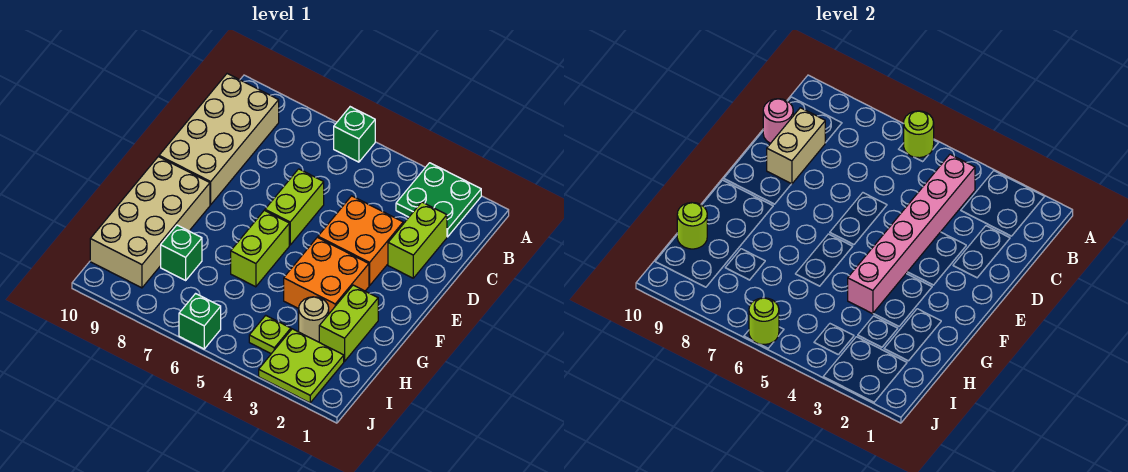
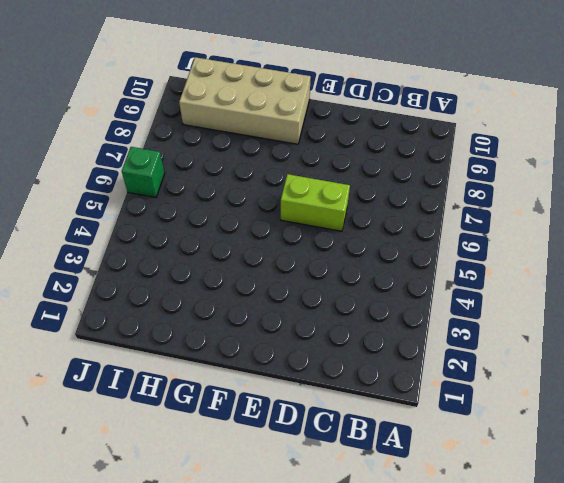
none -> green plate A2:B3 level 1
none -> green brick A6 level 1
none -> tan brick B9:E10 level 1

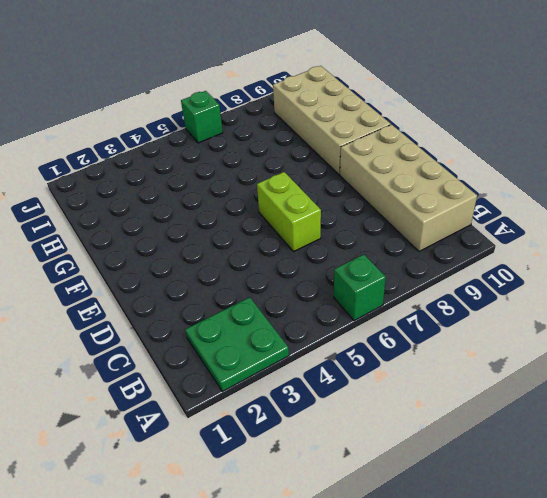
none -> lime brick C2:D2 level 1
none -> orange brick D3:E4 level 1
none -> orange brick F3:G4 level 1

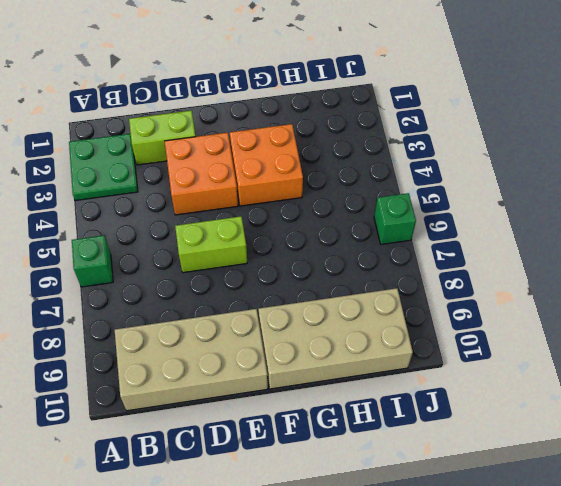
none -> lime brick F6:G6 level 1
none -> lime brick G2:H2 level 1
none -> tan round brick H3 level 1

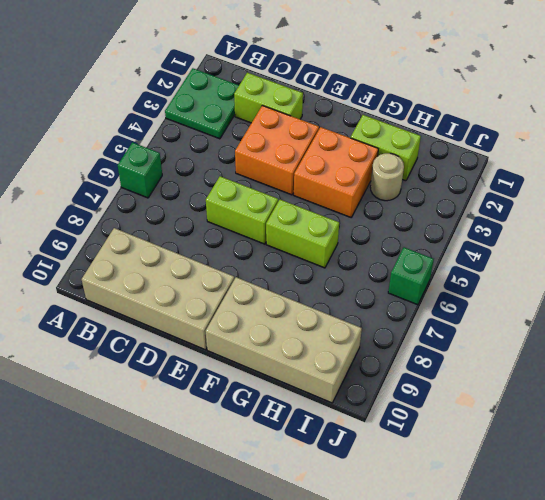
none -> green brick H8 level 1
none -> lime plate I2:J3 level 1
none -> lime plate I4 level 1

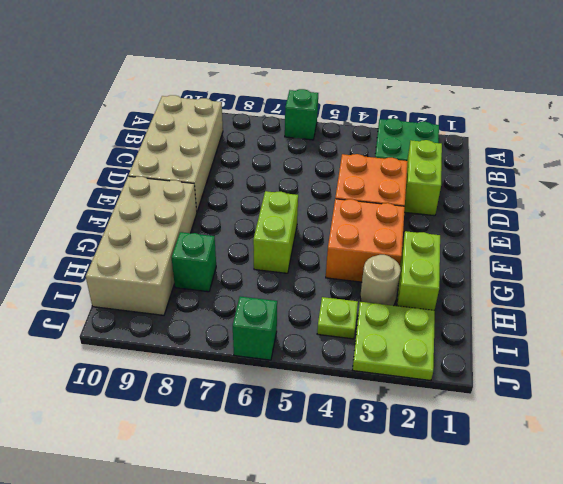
none -> lime brick D6:E6 level 1
none -> lime round brick A6 level 2
none -> pink brick B4:G4 level 2

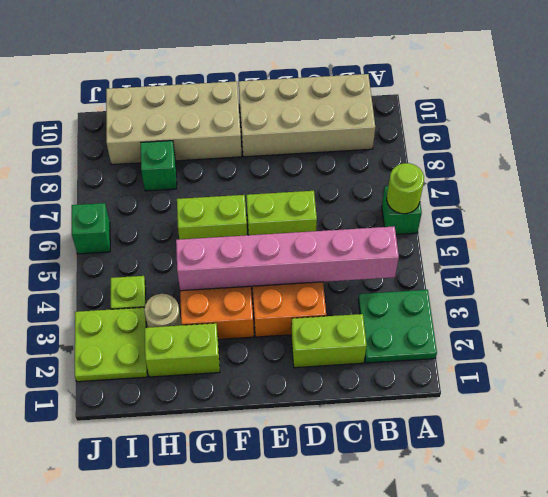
none -> tan brick C9:D9 level 2
none -> pink round brick C10 level 2
none -> lime round brick H10 level 2

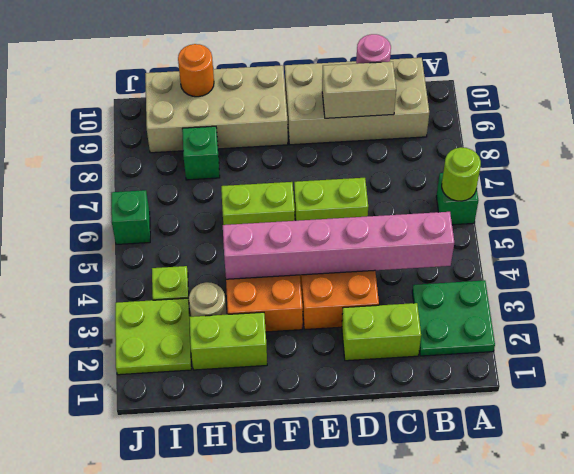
orange round brick H10 level 2 -> lime round brick H10 level 2
none -> lime round brick J6 level 2

